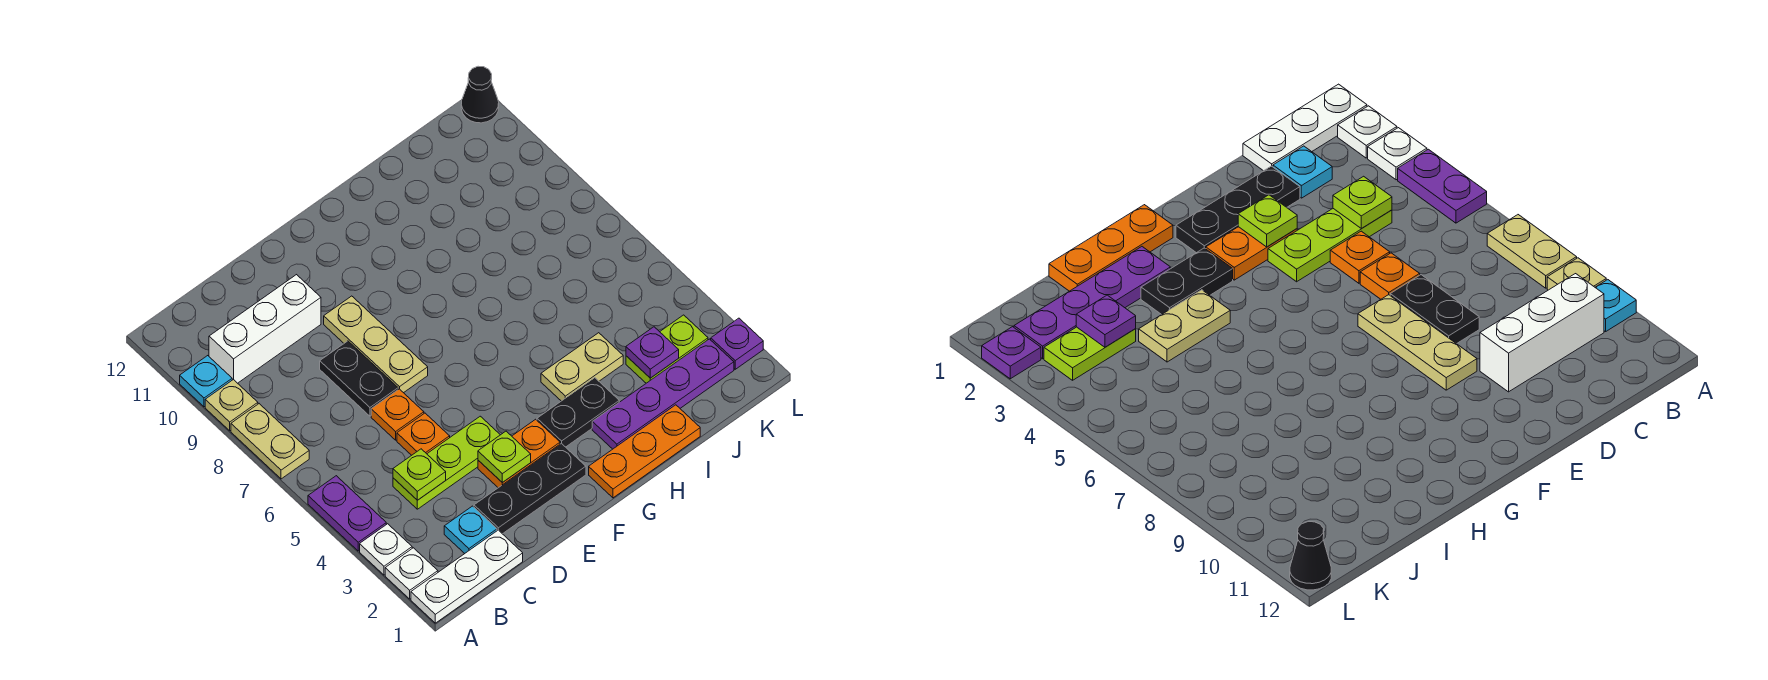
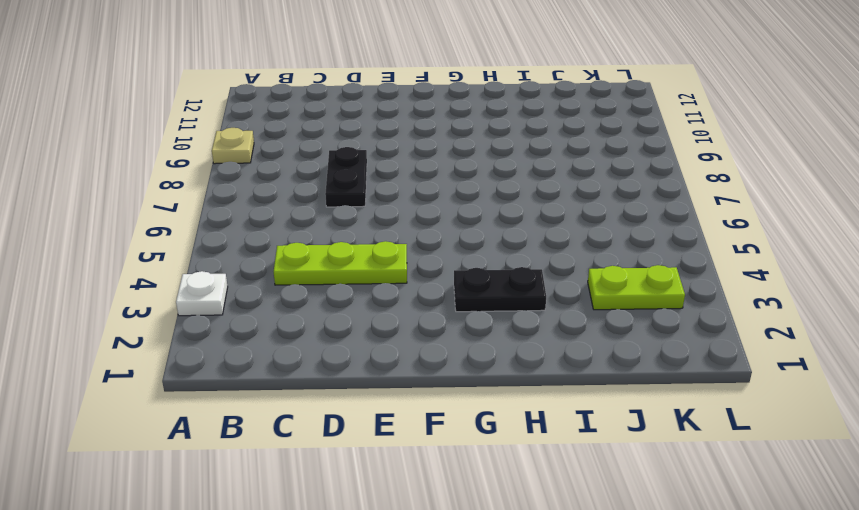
none -> white plate A1:C1 level 1
none -> white plate A2 level 1
none -> purple plate A4:A5 level 1

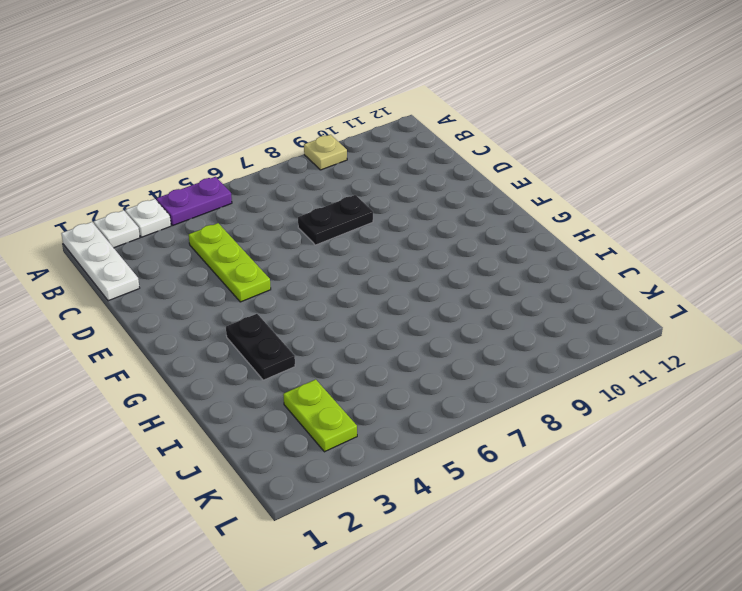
none -> tan plate A7:A8 level 1
none -> cyan plate A10 level 1
none -> white brick B10:D10 level 1

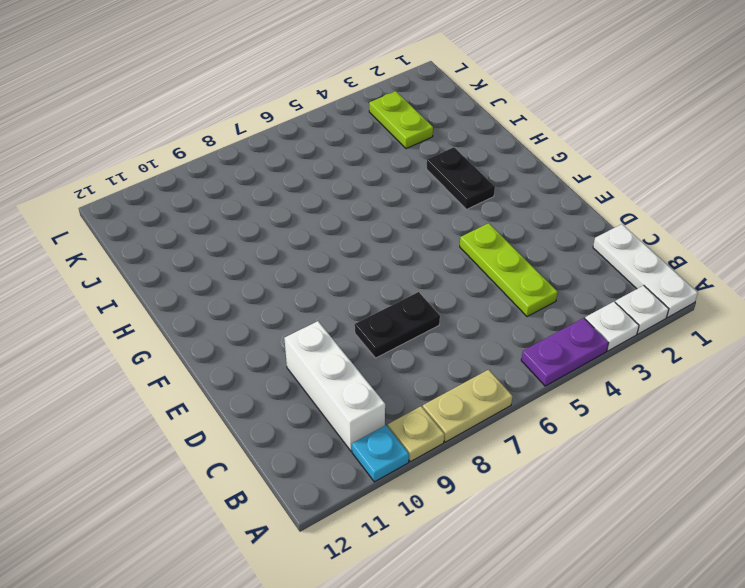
none -> cyan plate C2 level 1
none -> black plate D2:F2 level 1
none -> orange plate D5 level 1

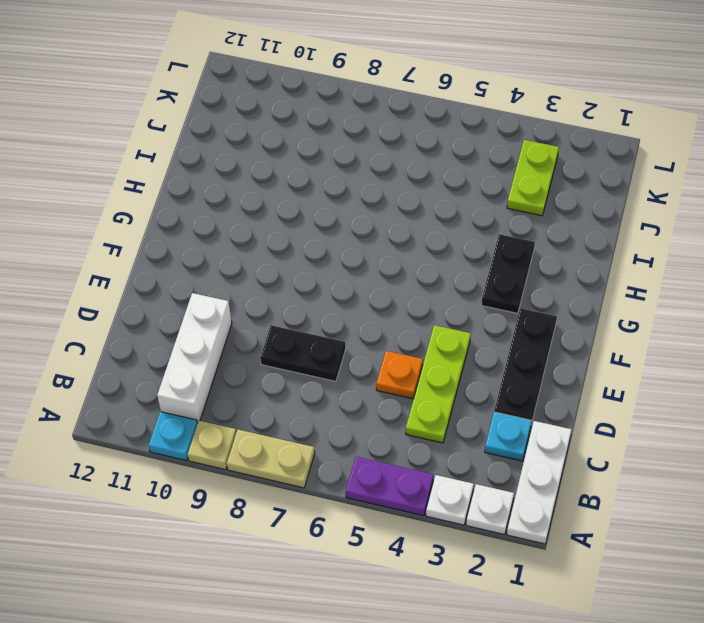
none -> orange plate D6 level 1
none -> orange plate E3:F3 level 1
none -> tan plate E7:E9 level 1

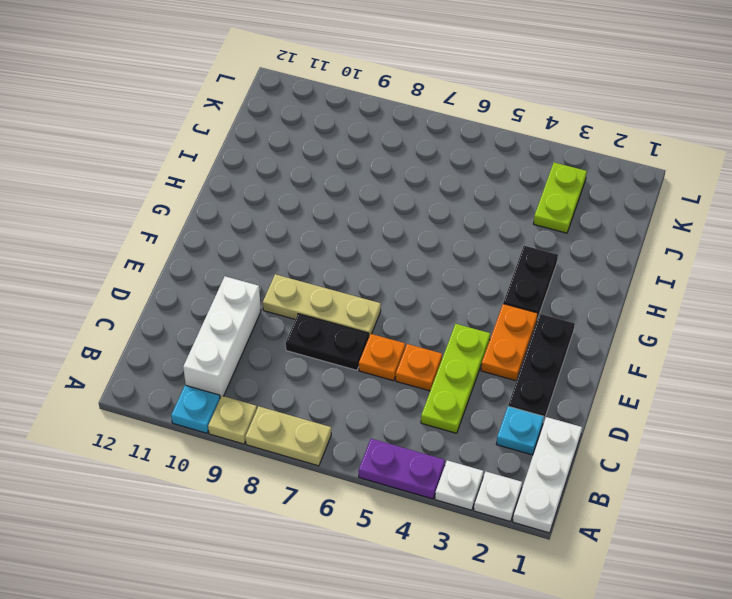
none -> orange plate G1:I1 level 1
none -> purple plate H2:K2 level 1
none -> tan plate H4:I4 level 1

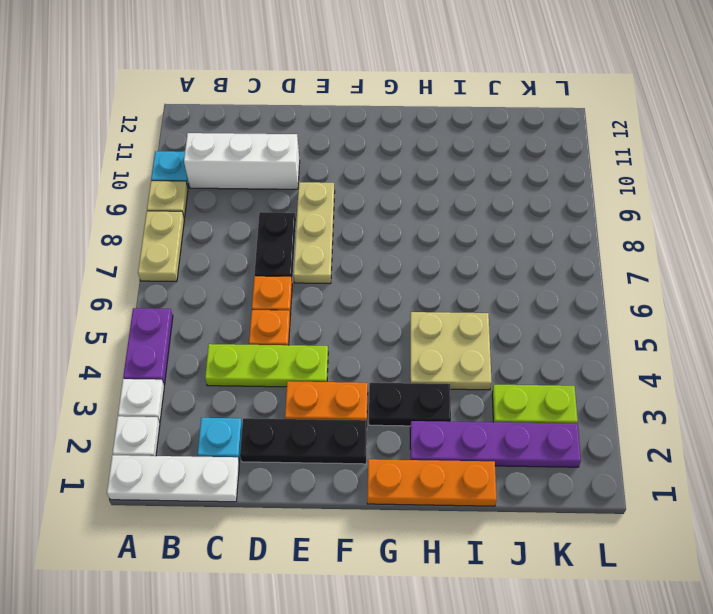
tan plate H4:I5 level 1 -> tan plate H4:I4 level 1
none -> purple plate L2 level 1
none -> black cone L12 level 1
none -> lime plate C4 level 2

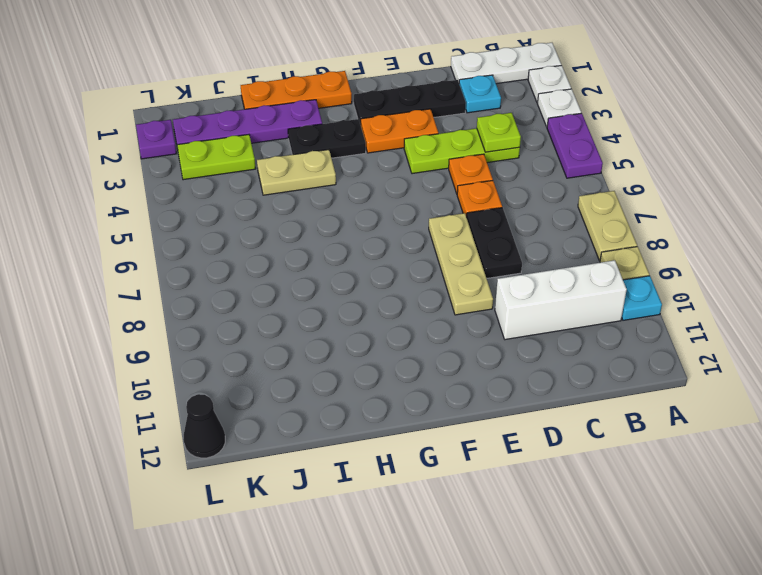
none -> lime plate E3 level 2
none -> purple plate J3 level 2

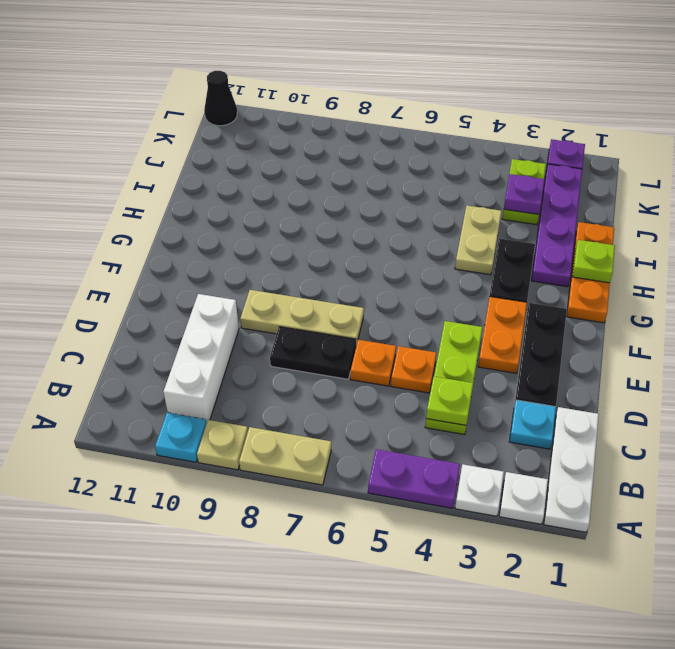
lime plate H1 level 2 -> lime plate E3 level 2

